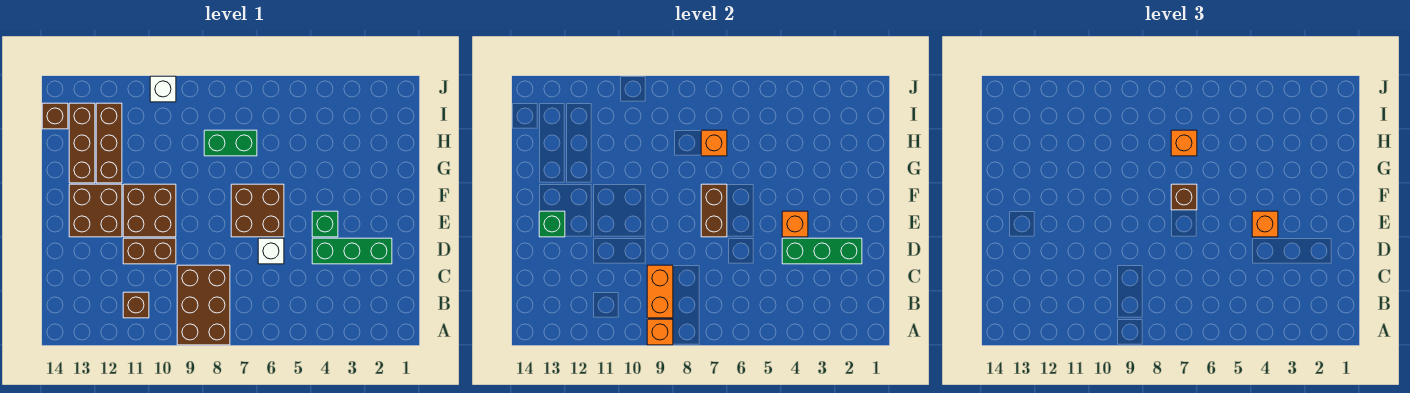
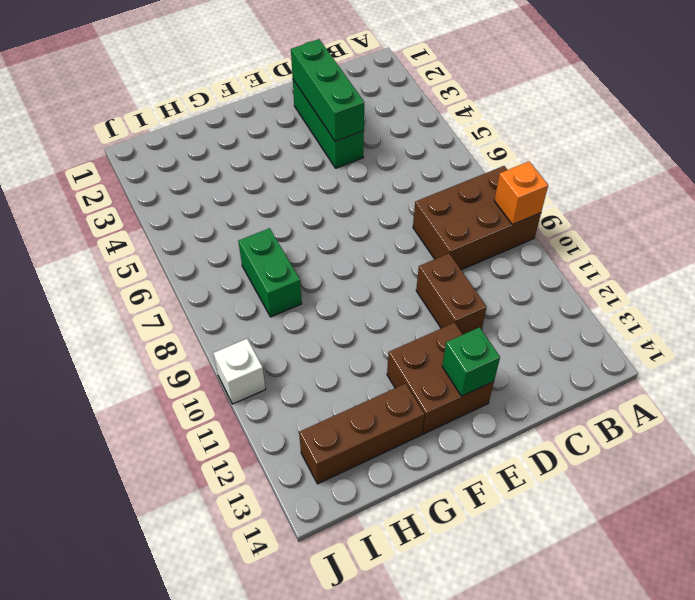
none -> brown brick B11 level 1
none -> white brick D6 level 1
none -> green brick E4 level 1

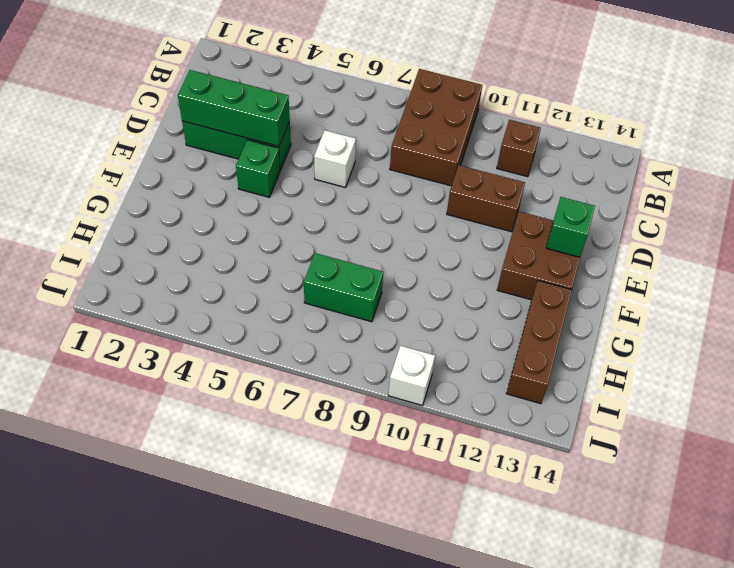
none -> brown brick E6:F7 level 1
none -> brown brick E10:F11 level 1
none -> brown brick G12:I12 level 1

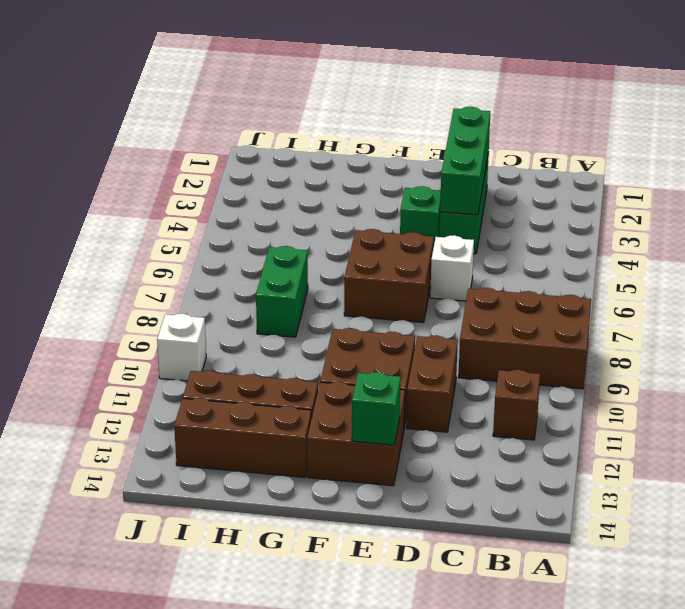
none -> brown brick I14 level 1
none -> orange brick A9 level 2
none -> orange brick B9:C9 level 2

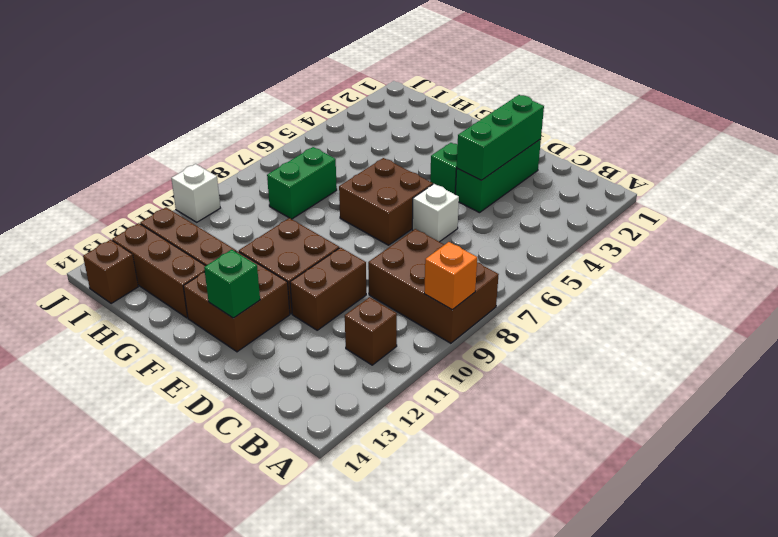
none -> orange brick B9:C9 level 2
none -> orange brick E4 level 2
none -> brown brick E7:F7 level 2

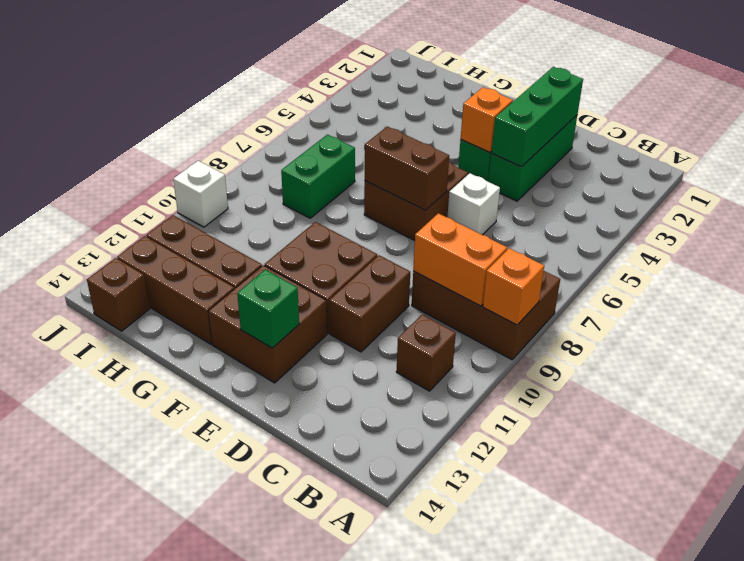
none -> orange brick H7 level 2
none -> orange brick E4 level 3
none -> brown brick F7 level 3

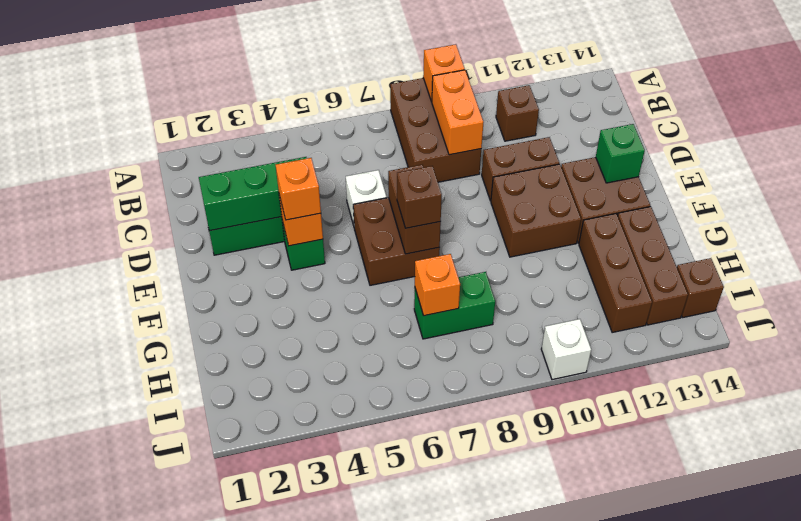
none -> orange brick H7 level 3

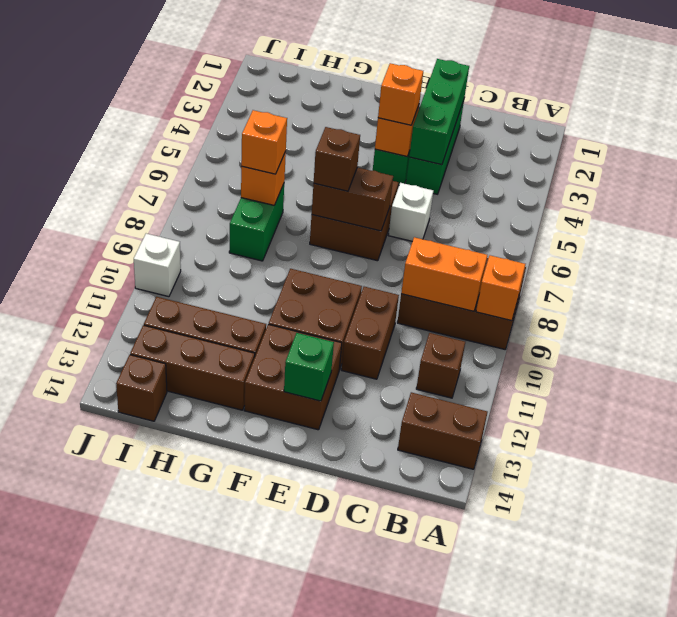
brown brick A13:B13 level 1 -> none

